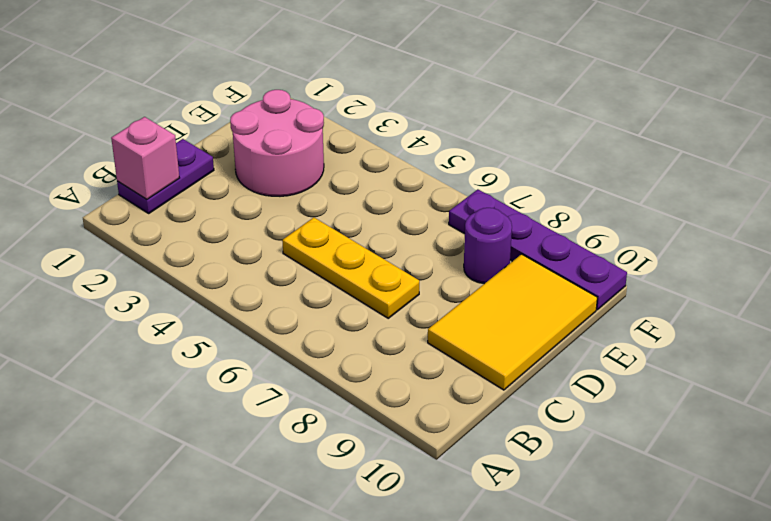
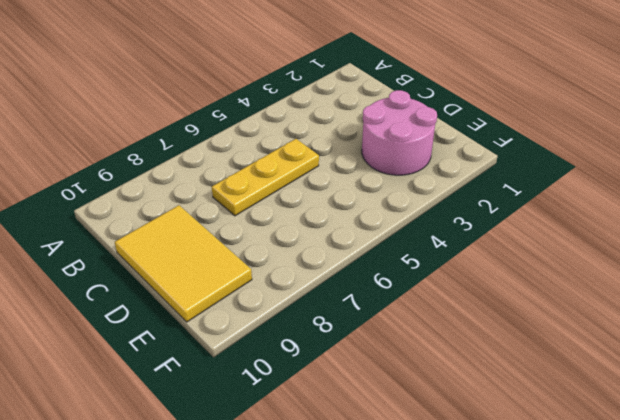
none -> purple plate B1:C1 level 1
none -> purple round brick E8 level 1

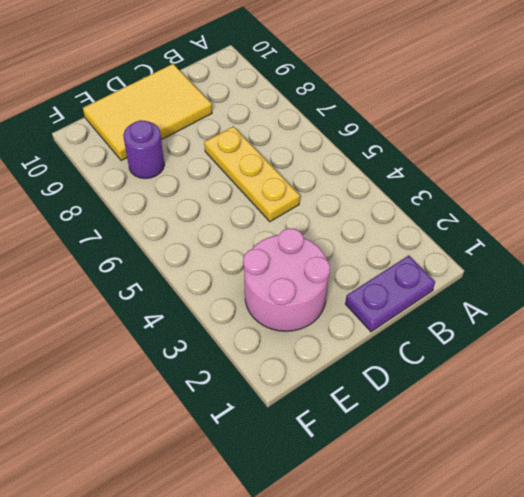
none -> purple plate F7:F10 level 1
none -> pink brick B1 level 2

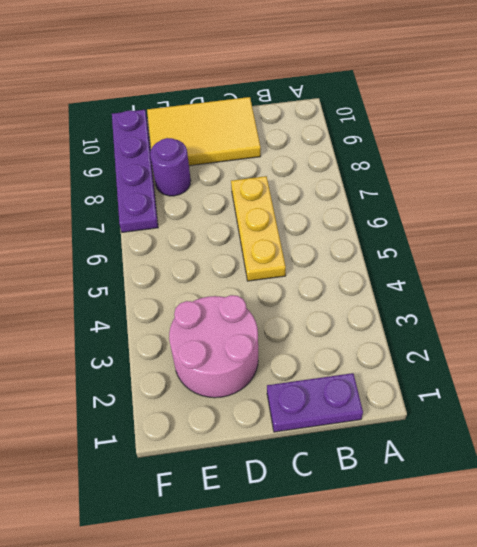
none -> pink brick B1 level 2

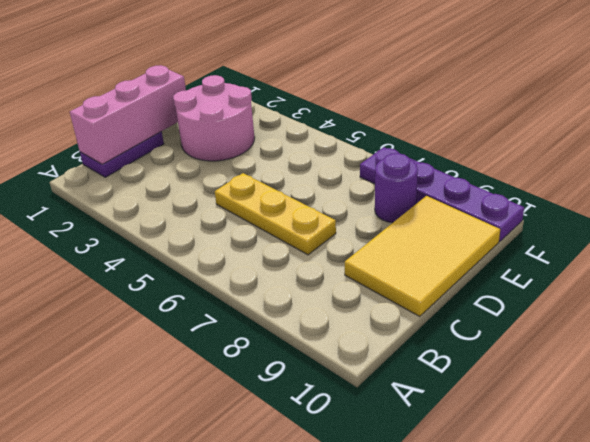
pink brick B1:D1 level 2 -> pink brick B1 level 2

